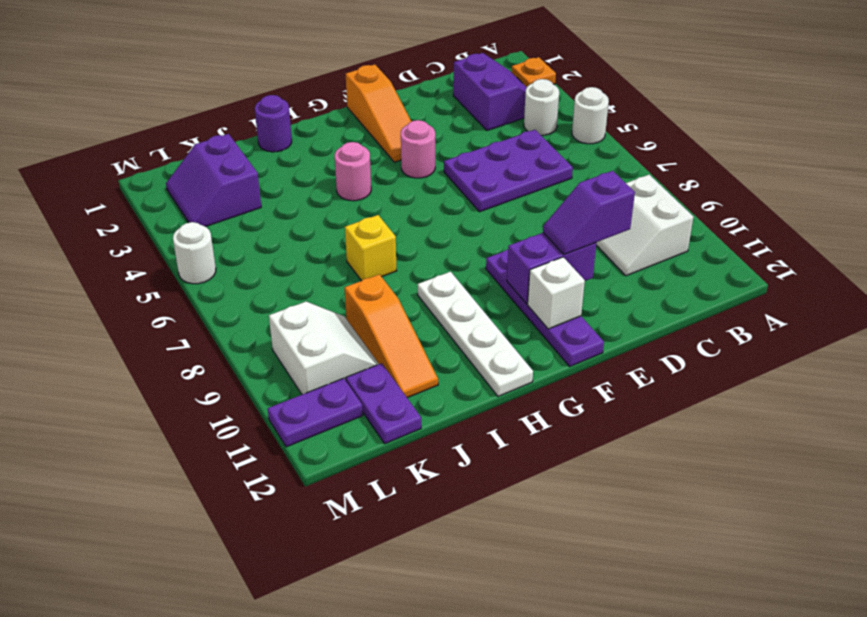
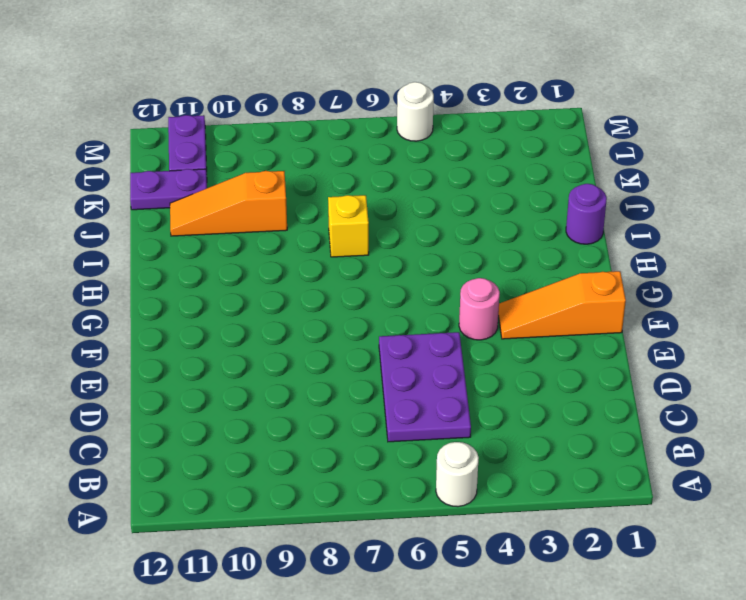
none -> orange plate A2 level 1
none -> purple slope B2:C3 level 1 top C
none -> white round brick B4 level 1

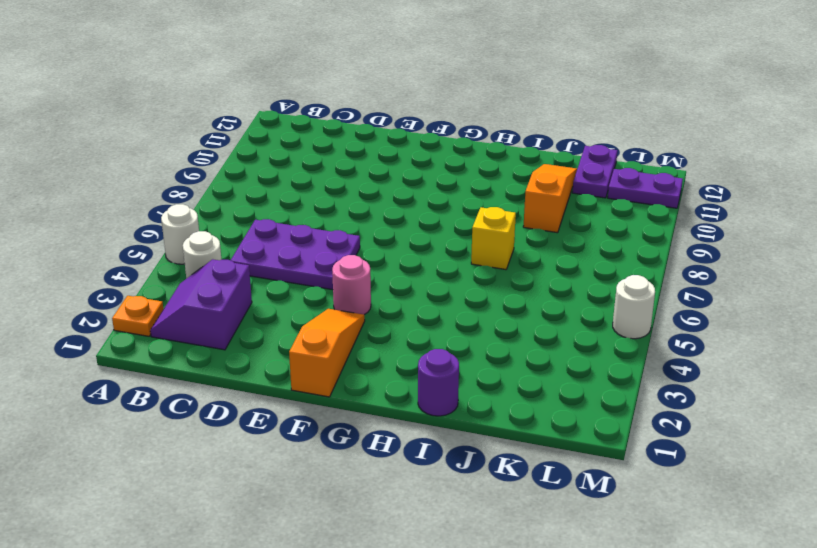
none -> white slope B9:C10 level 1 top B
none -> purple plate F9:F12 level 1
none -> pink round brick H4 level 1

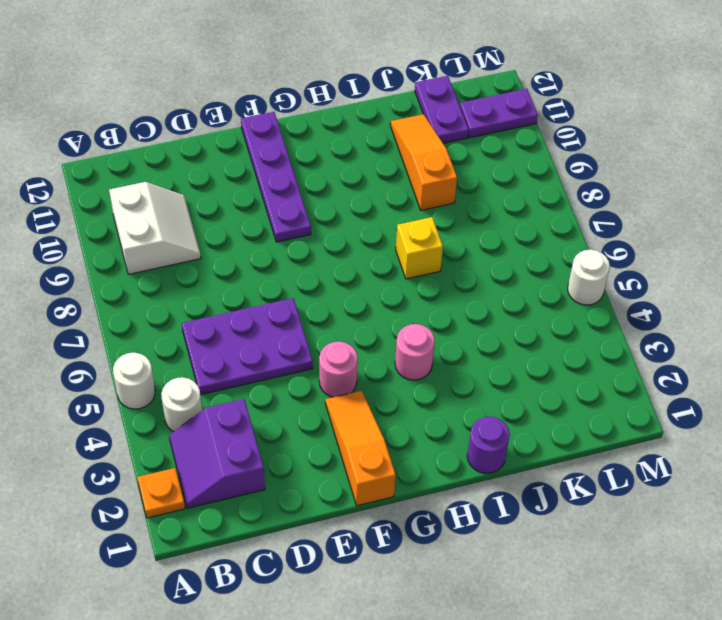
none -> white plate H9:H12 level 1
none -> purple slope K2:L3 level 1 top K
none -> white slope K9:L10 level 1 top L

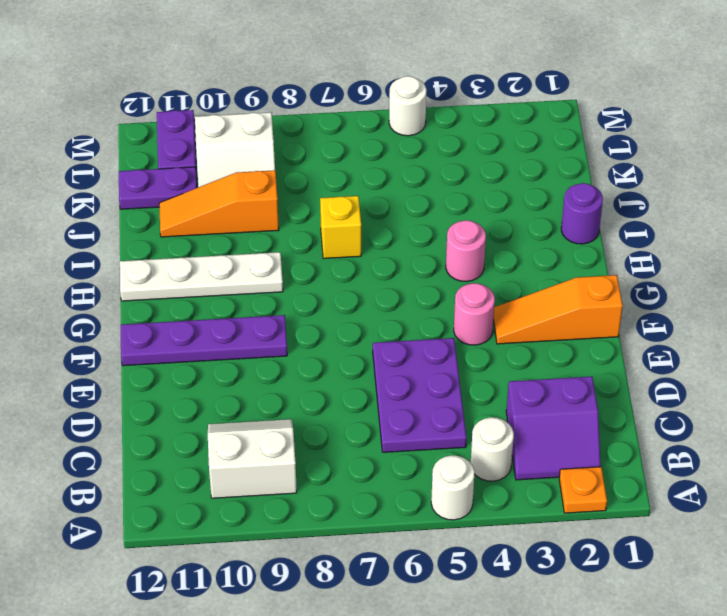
none -> purple slope K2:L3 level 1 top K
none -> purple brick E10:F10 level 2
none -> white brick F11 level 2

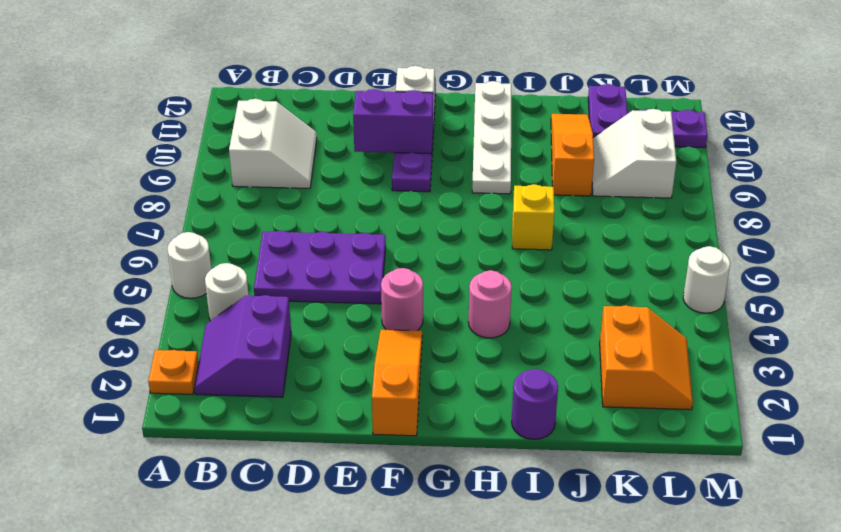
orange slope K2:L3 level 1 top K -> purple slope K2:L3 level 1 top K
none -> purple slope D10:E10 level 3 top D

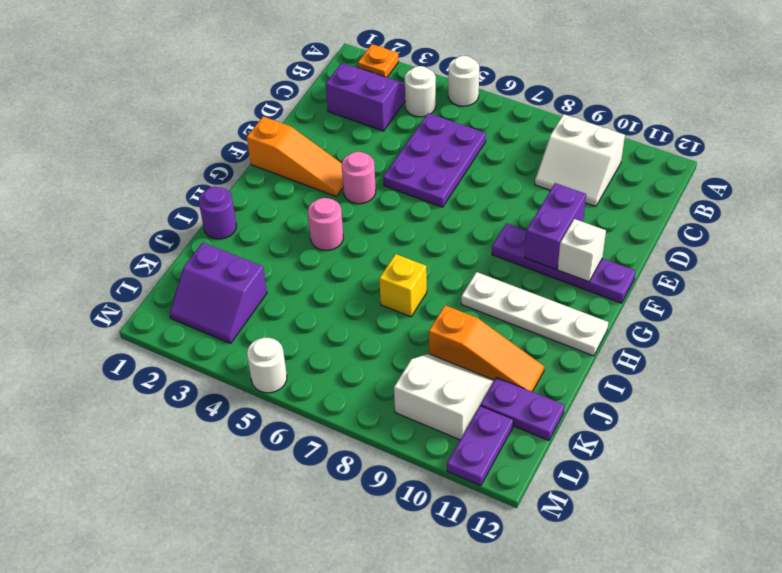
none -> purple slope D10:E10 level 3 top D

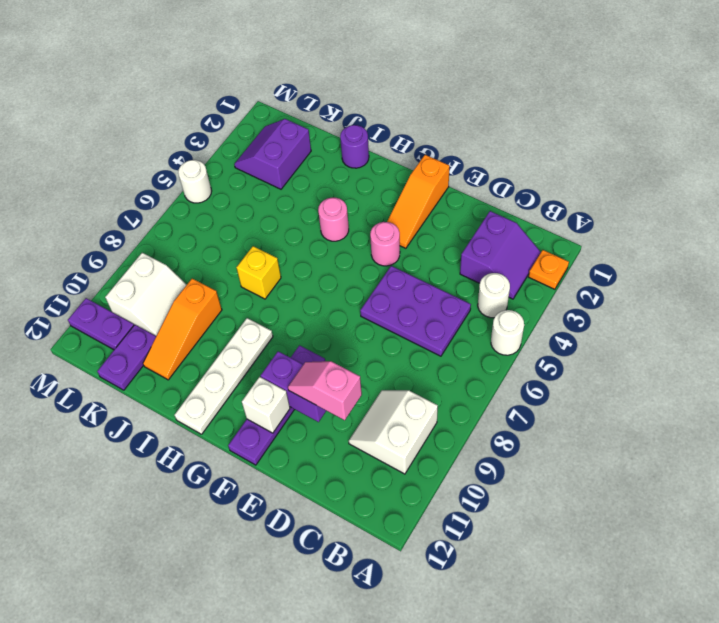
pink slope D10:E10 level 3 top D -> purple slope D10:E10 level 3 top D

